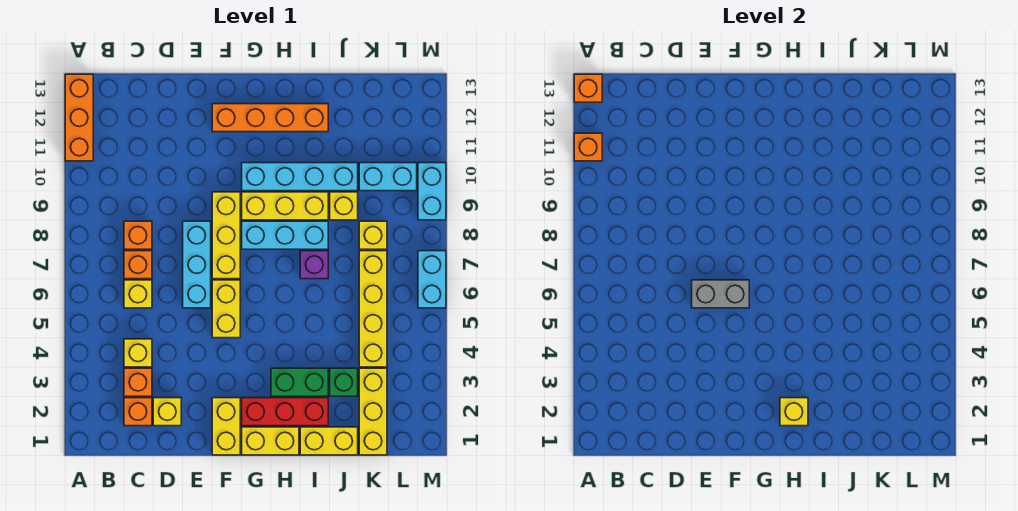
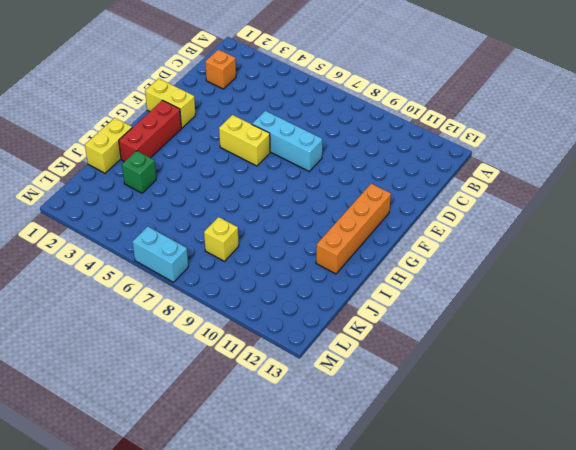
none -> orange brick A11:A13 level 1
none -> orange brick C3 level 1
none -> yellow brick C4 level 1
none -> yellow brick C6 level 1

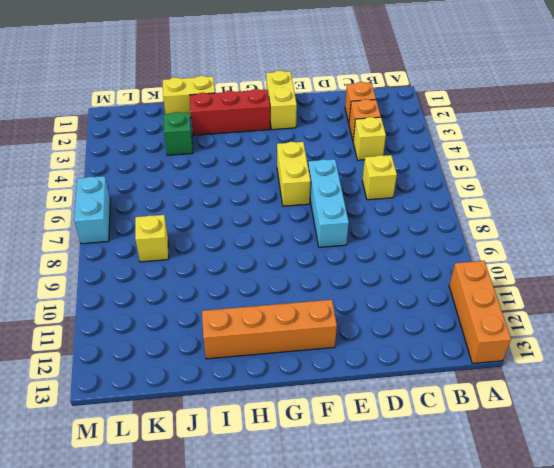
none -> orange brick C7 level 1
none -> orange brick C8 level 1
none -> yellow brick D2 level 1
none -> yellow brick F7:F9 level 1

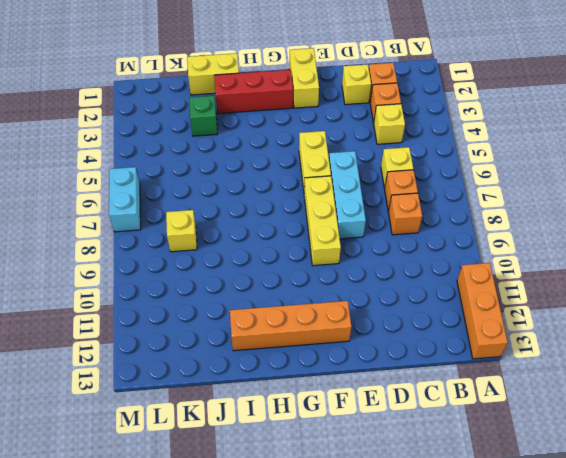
none -> yellow brick G1:H1 level 1
none -> cyan brick G8:I8 level 1
none -> yellow brick G9:I9 level 1
none -> cyan brick G10:J10 level 1

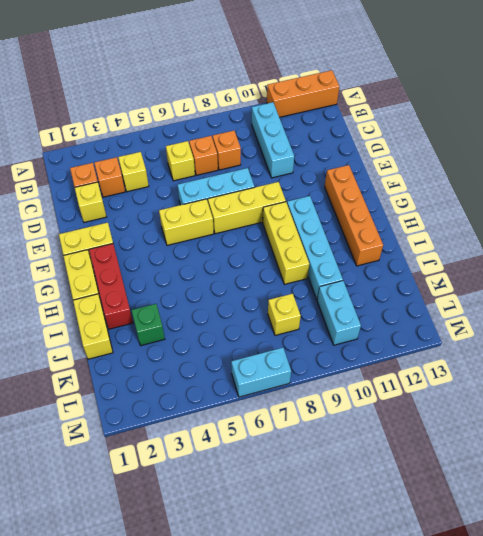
cyan brick B10:D10 level 1 -> cyan brick G8:I8 level 1
none -> green brick H3:I3 level 1
none -> purple brick I7 level 1
none -> yellow brick J9 level 1
none -> yellow brick K1:K3 level 1

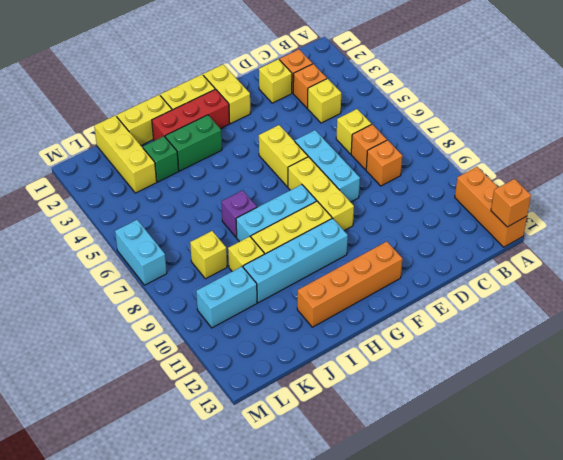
none -> yellow brick K4:K7 level 1
none -> cyan brick M9:M10 level 1
none -> orange brick A11 level 2
none -> grey brick E6:F6 level 2

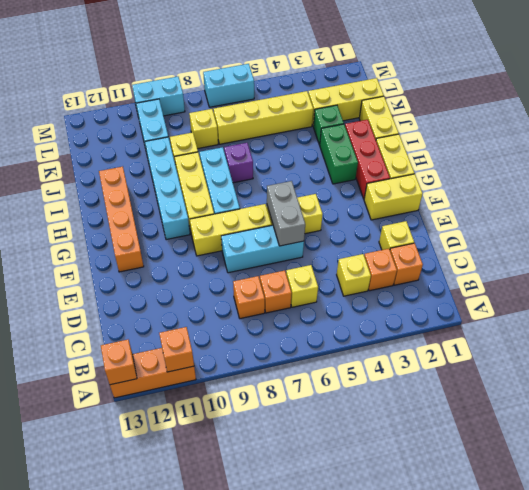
none -> yellow brick H2 level 2

